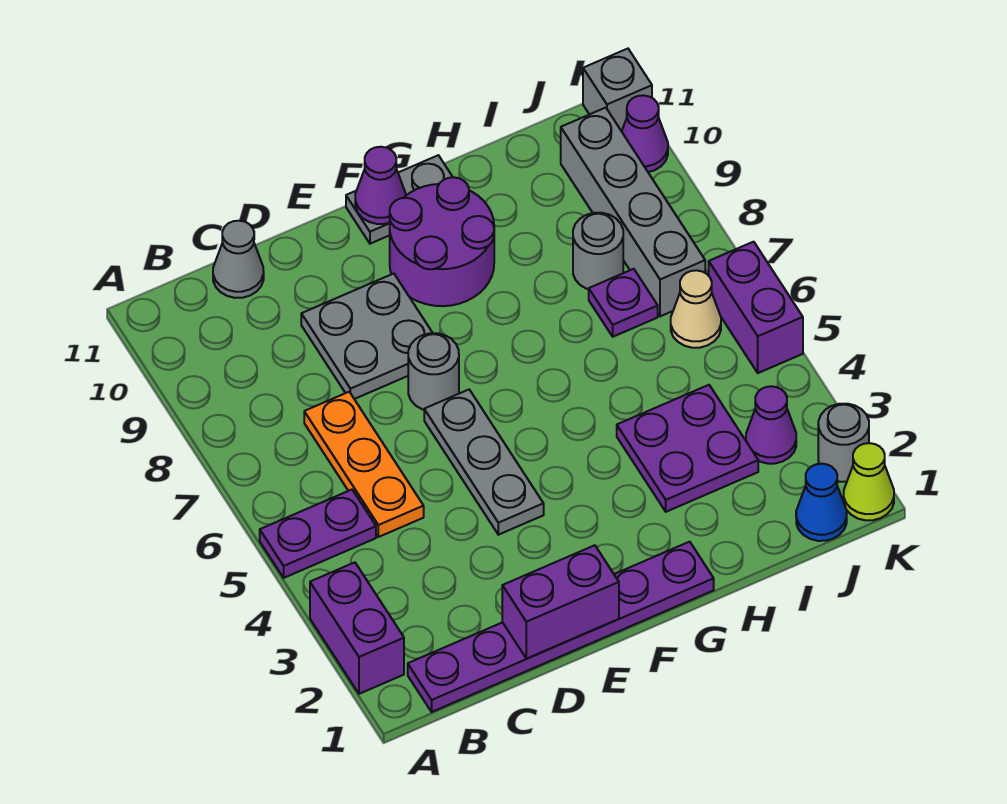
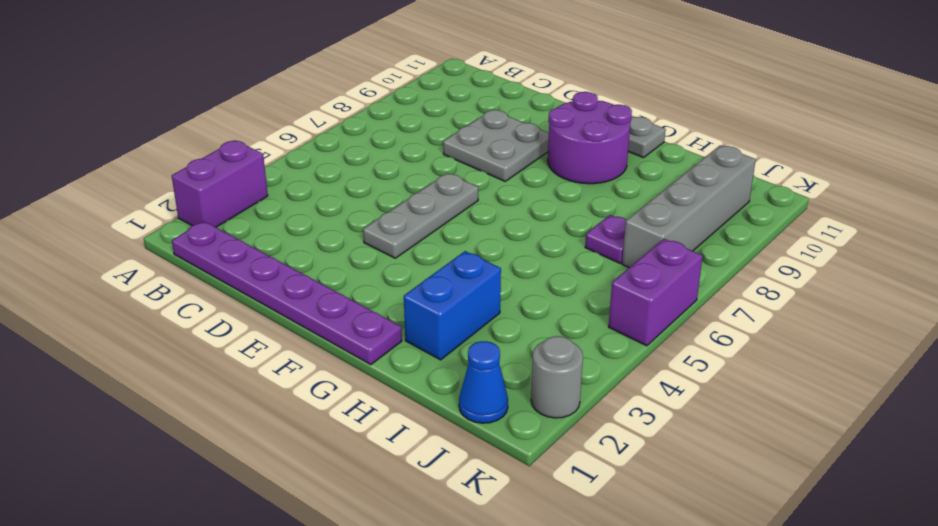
blue brick H2:H3 level 1 -> purple plate H3:I4 level 1
none -> purple plate A5:B5 level 1
none -> orange plate C5:C7 level 1
none -> grey cone C11 level 1

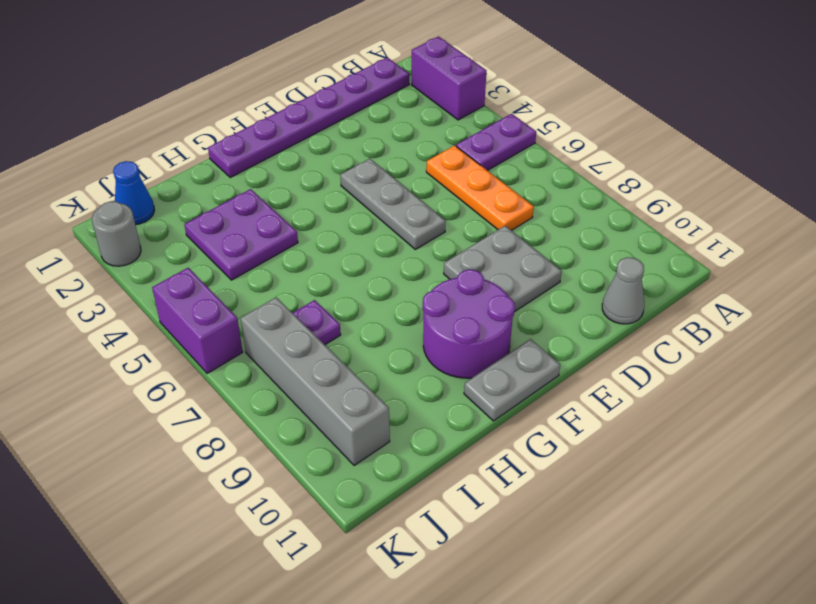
none -> grey round brick E7 level 1
none -> grey round brick I8 level 1
none -> purple cone J3 level 1

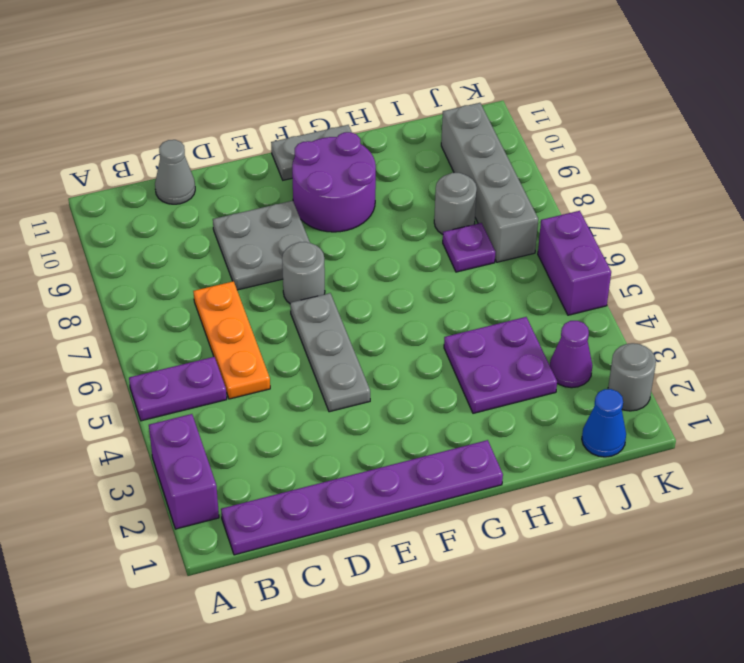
none -> tan cone J6 level 1
none -> lime cone K1 level 1
none -> purple cone K10 level 1

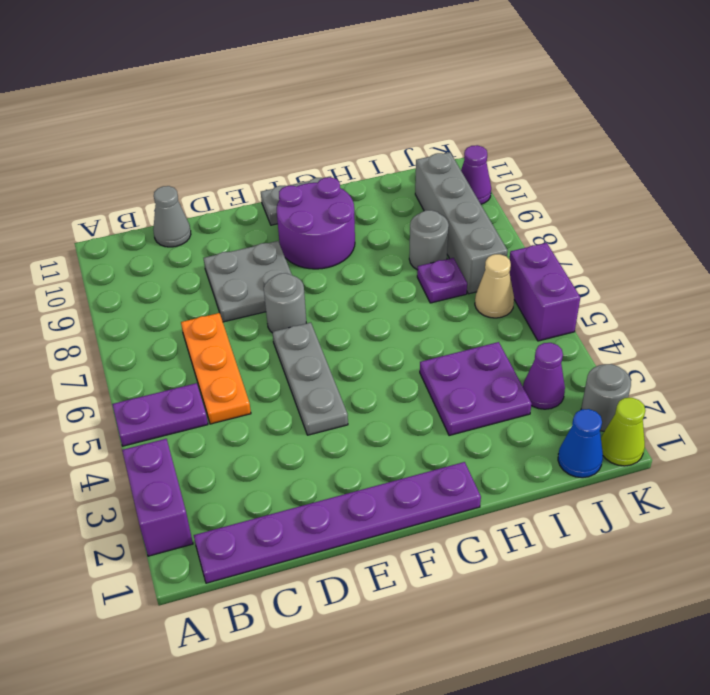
none -> grey brick K11 level 1
none -> purple brick D1:E1 level 2
none -> purple cone F11 level 2

